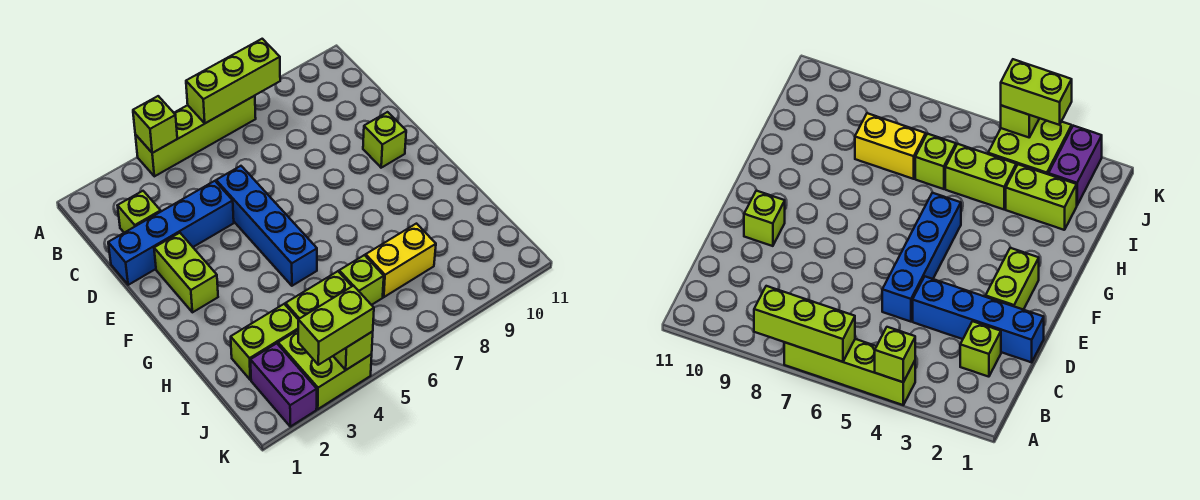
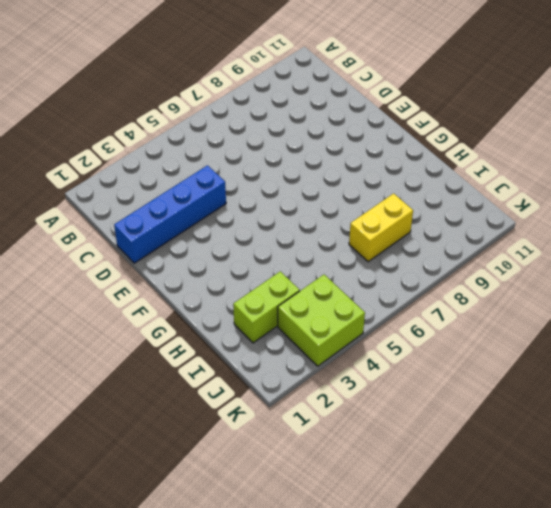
none -> lime brick A4:A7 level 1
none -> lime brick C2 level 1
none -> blue brick D5:G5 level 1

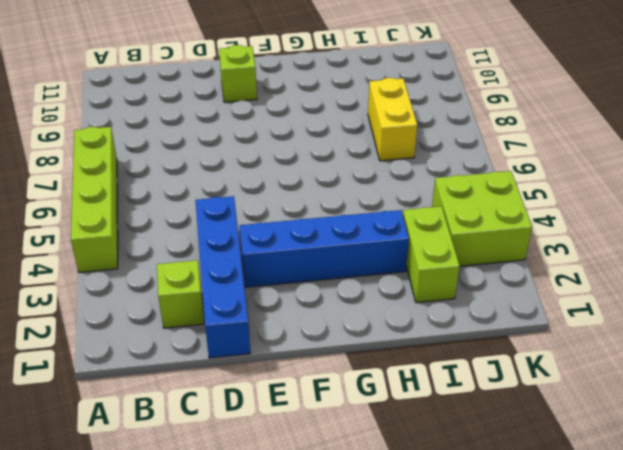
blue brick E3:H3 level 1 -> blue brick D5:G5 level 1
none -> lime brick E2:F2 level 1
none -> lime brick I4:I5 level 1
none -> lime brick I6 level 1

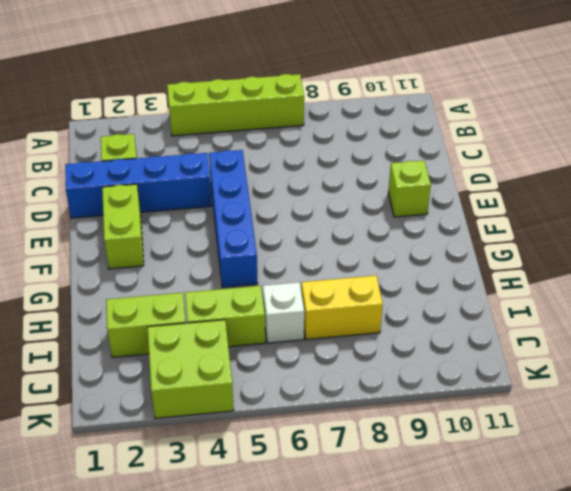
white brick I6 level 1 -> lime brick I6 level 1
none -> purple brick J2:K2 level 1
none -> lime brick A4 level 2
none -> lime brick A6:A8 level 2

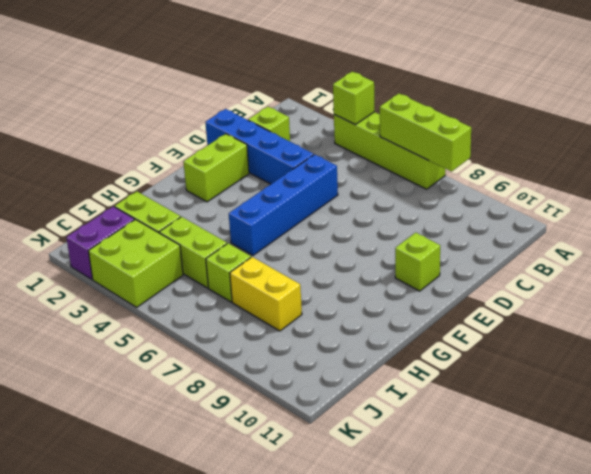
none -> lime brick K4 level 2
none -> lime brick K3:K4 level 3

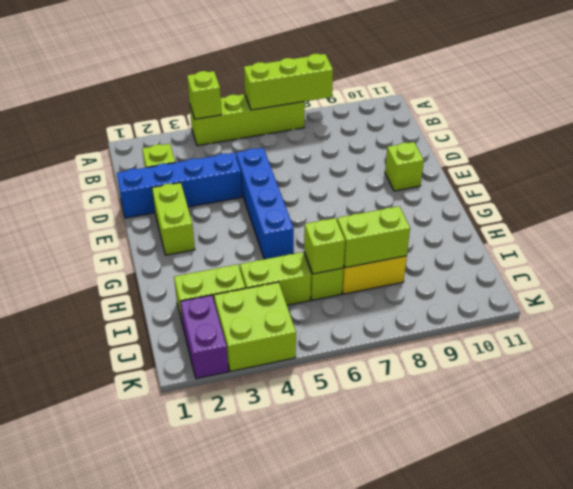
lime brick I6 level 2 -> lime brick K4 level 2
lime brick I7:I8 level 2 -> lime brick K3:K4 level 3

